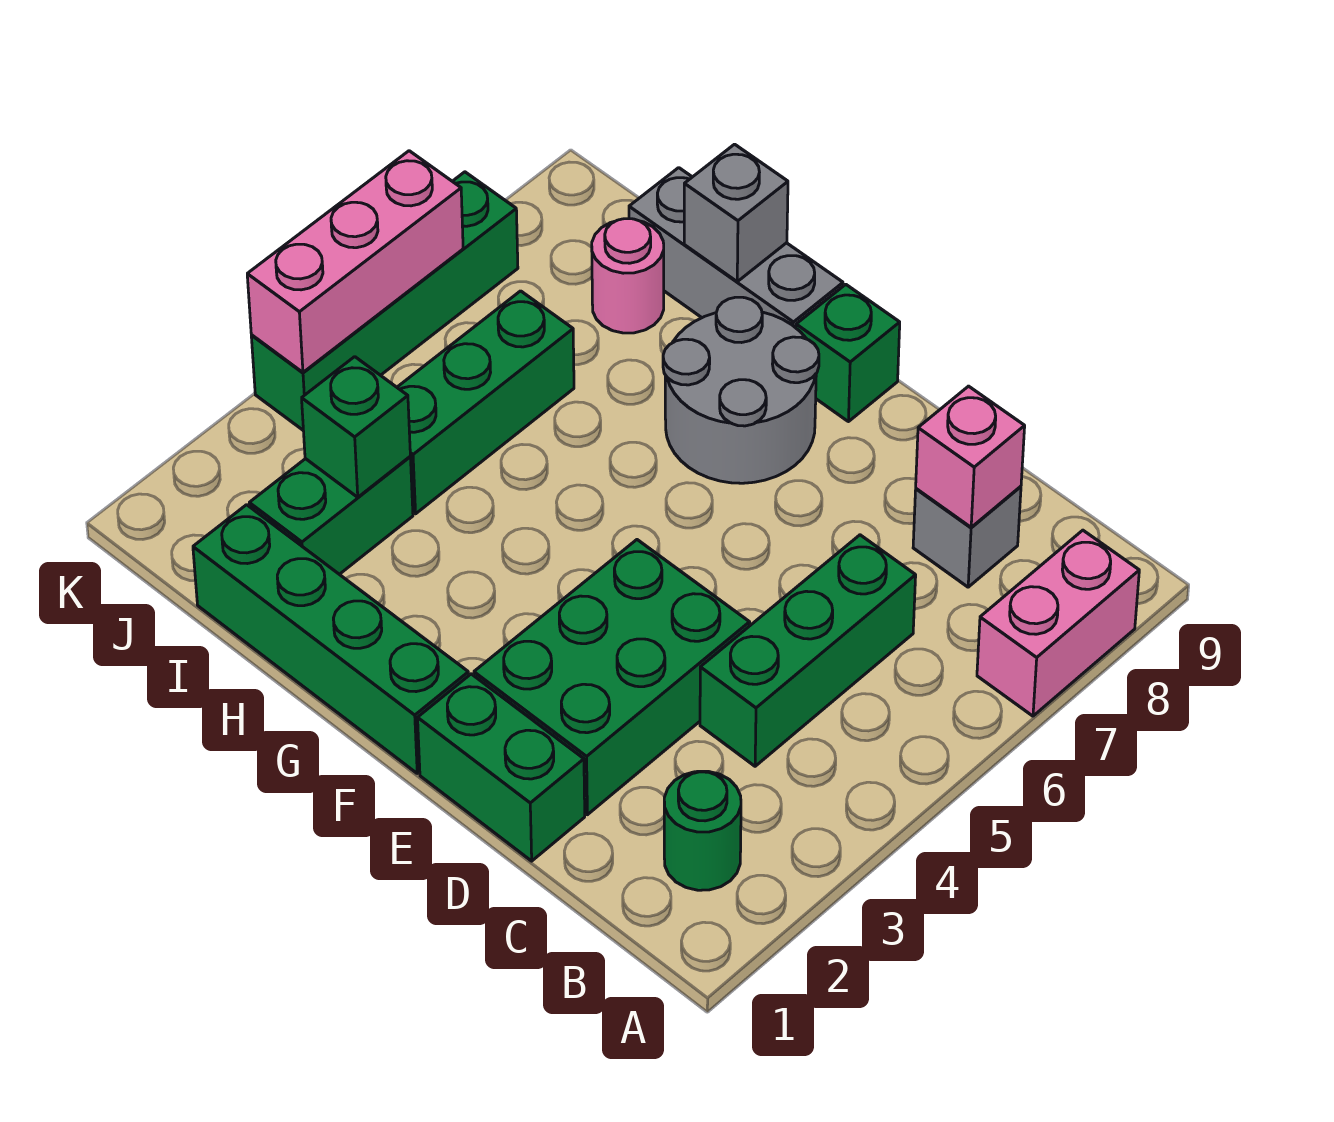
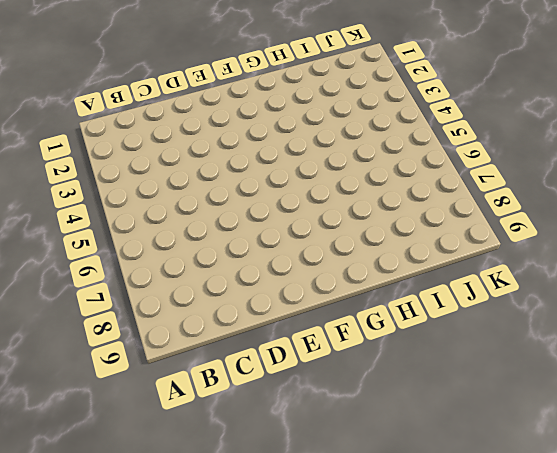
none -> pink brick A7:A8 level 1
none -> green round brick B2 level 1
none -> green brick C4:C6 level 1

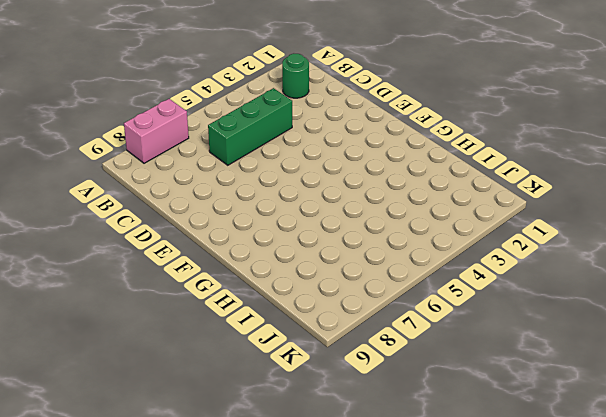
none -> grey brick C8 level 1
none -> green brick D1:E1 level 1
none -> green brick D2:E4 level 1

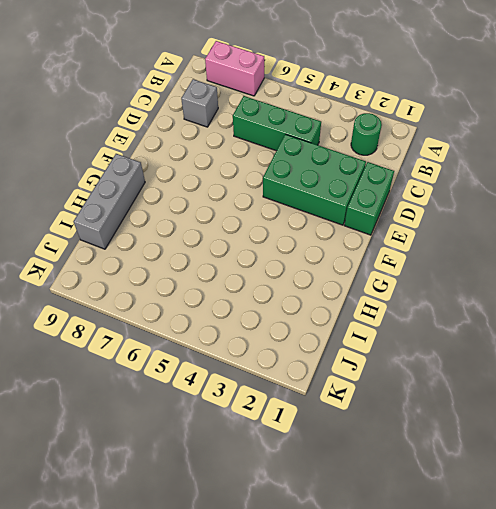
none -> green brick F1:I1 level 1
none -> grey round brick F7:G8 level 1
none -> green brick F9 level 1

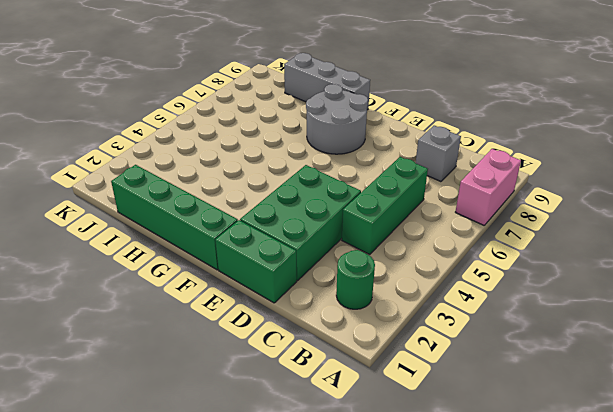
none -> green brick F9 level 1
none -> green brick I2:I3 level 1
none -> green brick I4:I6 level 1

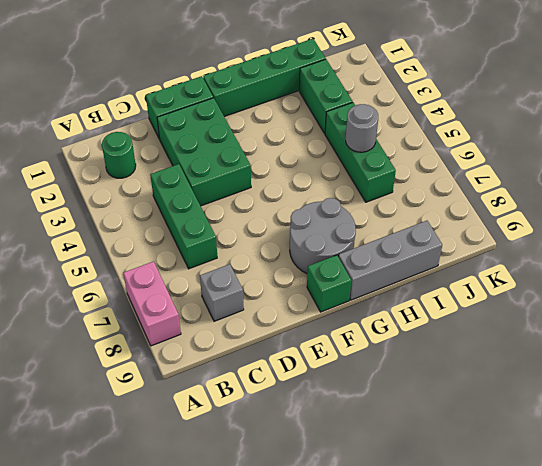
grey round brick I5 level 2 -> none
none -> pink round brick I8 level 1
none -> green brick K4:K7 level 1
none -> pink brick C8 level 2

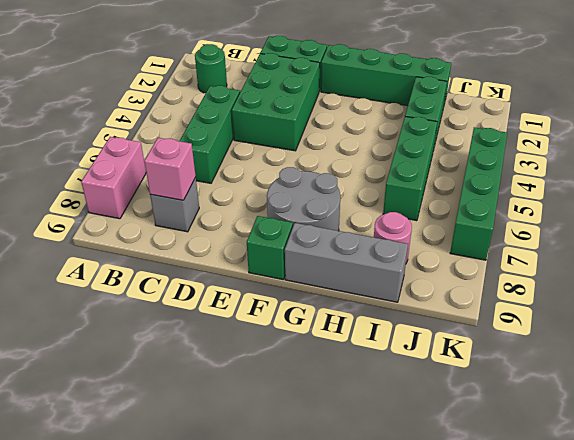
none -> grey brick H9 level 2
none -> green brick I3 level 2
none -> pink brick K4:K6 level 2

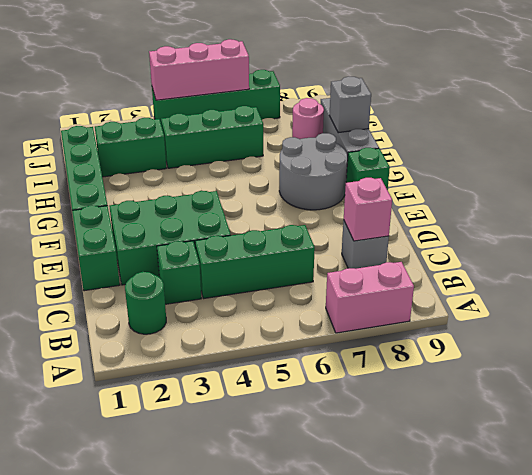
green brick C3 level 1 -> green brick I3 level 2

